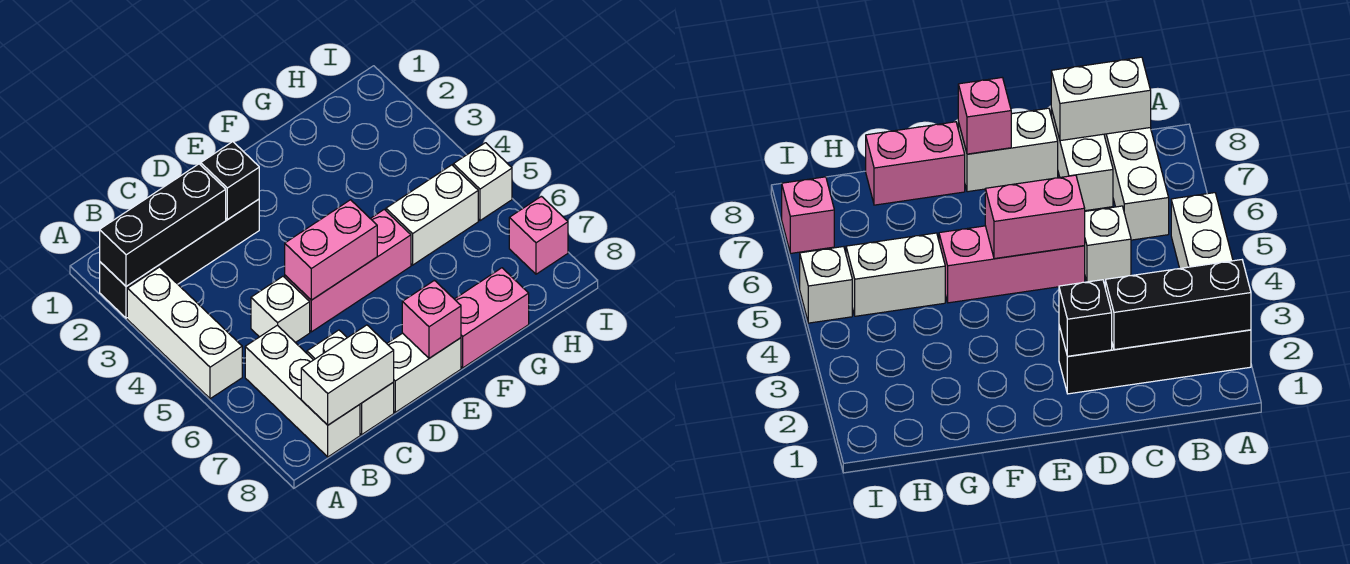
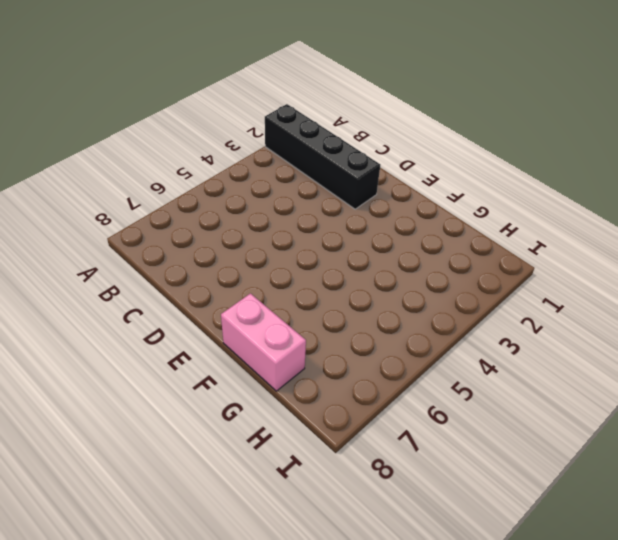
none -> white brick A3:A5 level 1
none -> white brick B6:B8 level 1
none -> white brick C5 level 1

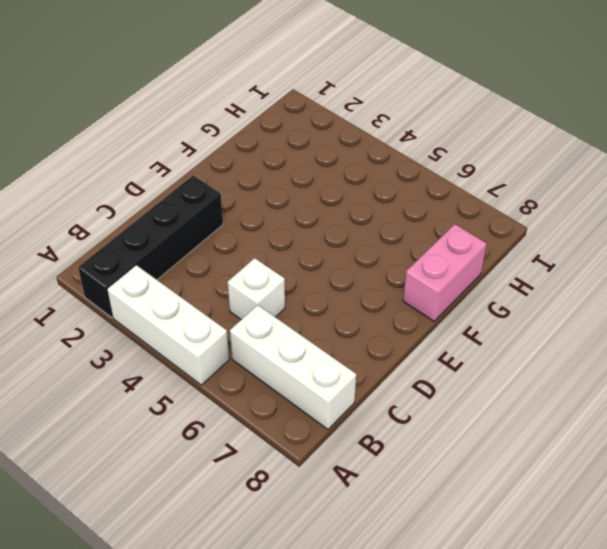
none -> white brick C7:C8 level 1
none -> pink brick D5:F5 level 1
none -> white brick D8:E8 level 1

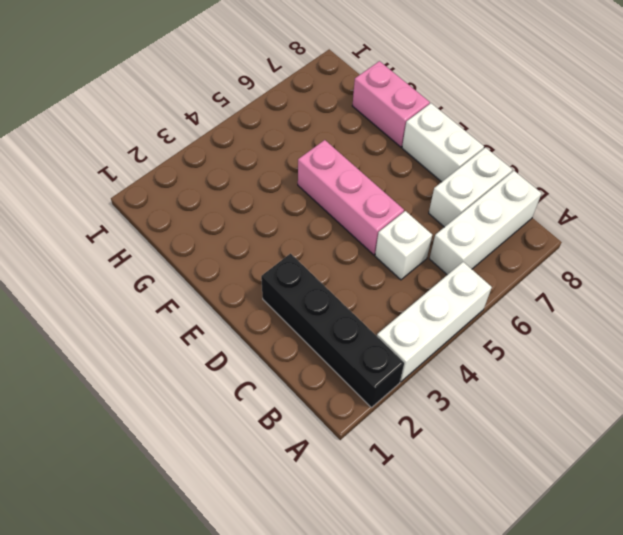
none -> white brick G5:H5 level 1
none -> white brick I5 level 1
none -> pink brick I7 level 1

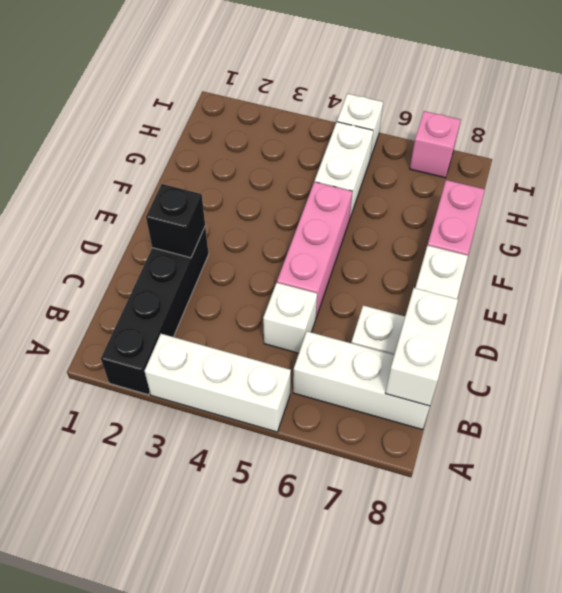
none -> black brick A2:C2 level 2
none -> pink brick D5:E5 level 2
none -> pink brick E8 level 2

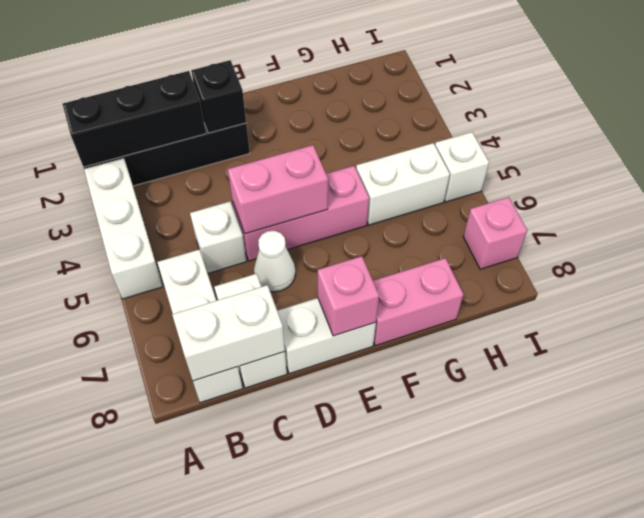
white cone D6 level 1 -> none

